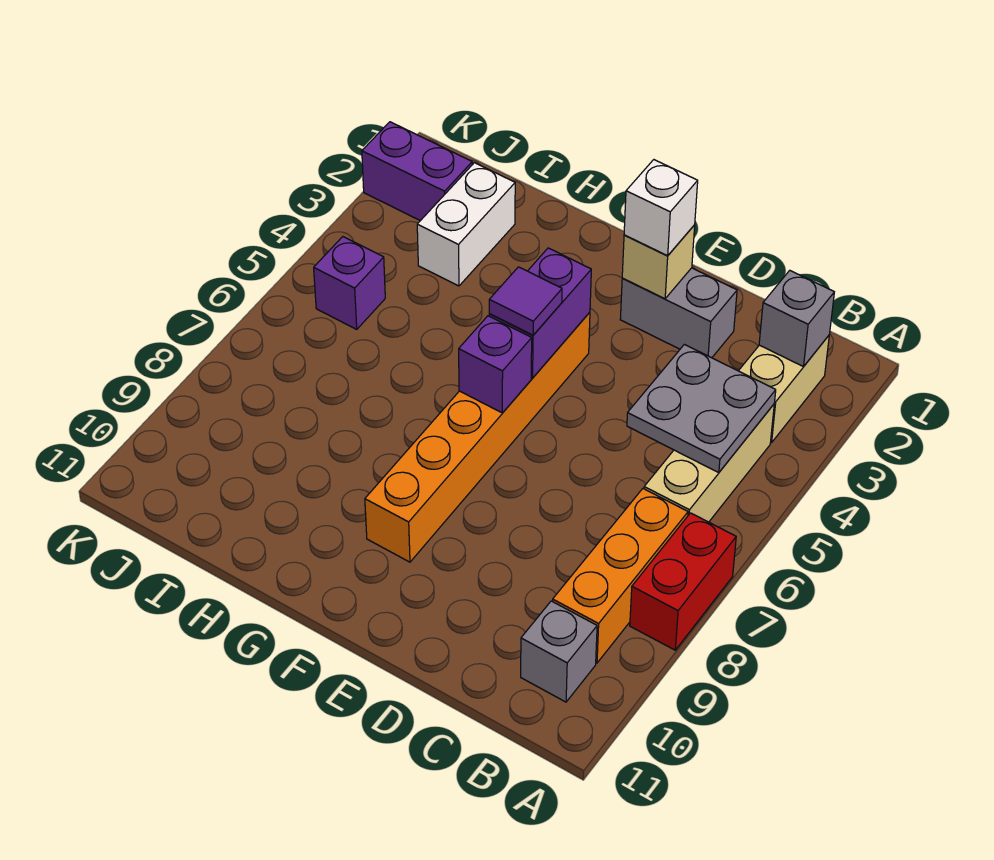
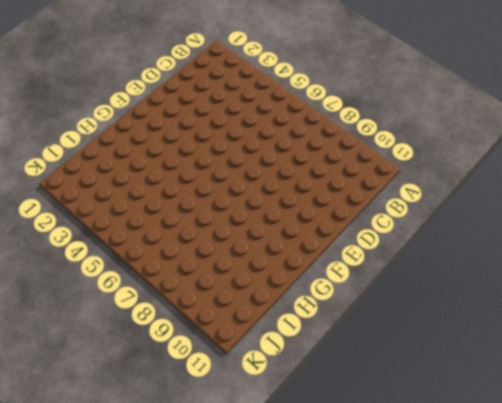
none -> red brick A7:A8 level 1
none -> tan brick B2:B3 level 1
none -> tan brick B4:B6 level 1

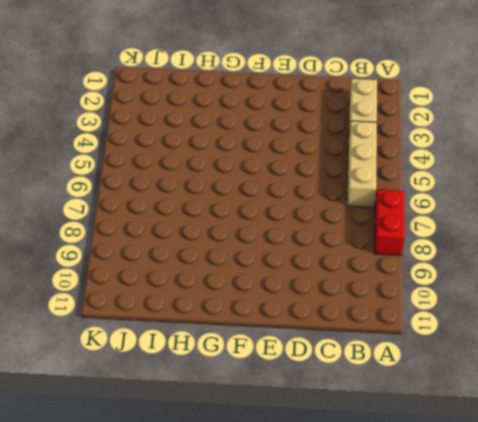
none -> orange brick B7:B9 level 1
none -> grey brick B10 level 1
none -> grey brick D2:E2 level 1

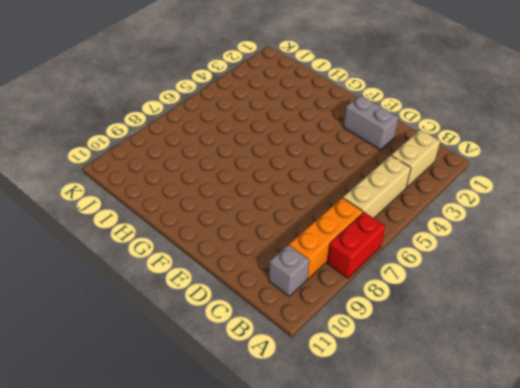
none -> orange brick F4:F9 level 1
none -> white brick I2:I3 level 1
none -> purple brick J2:K2 level 1

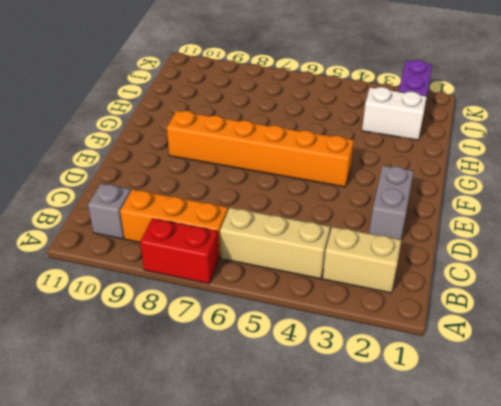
none -> purple brick J5 level 1
none -> grey brick B2 level 2
none -> grey plate B4:C5 level 2

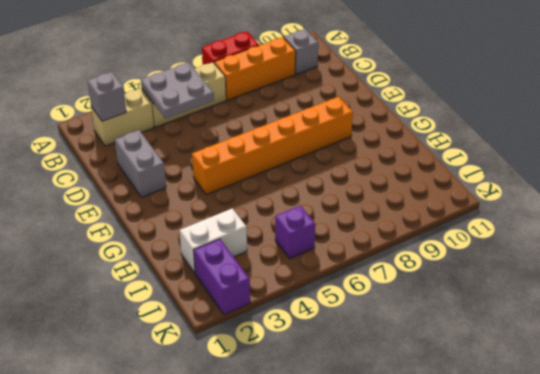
none -> tan brick E2 level 2
none -> purple brick F4:F5 level 2
none -> purple brick F6 level 2

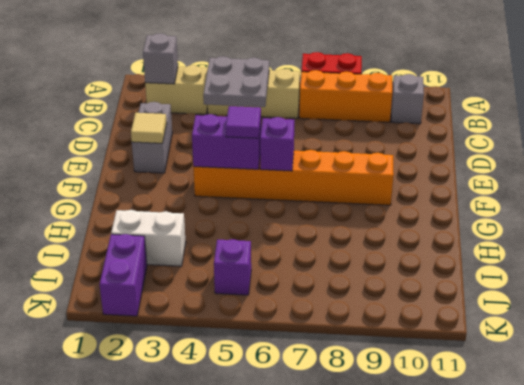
tan tile E2 level 2 -> tan brick E2 level 2
none -> white brick E2 level 3

